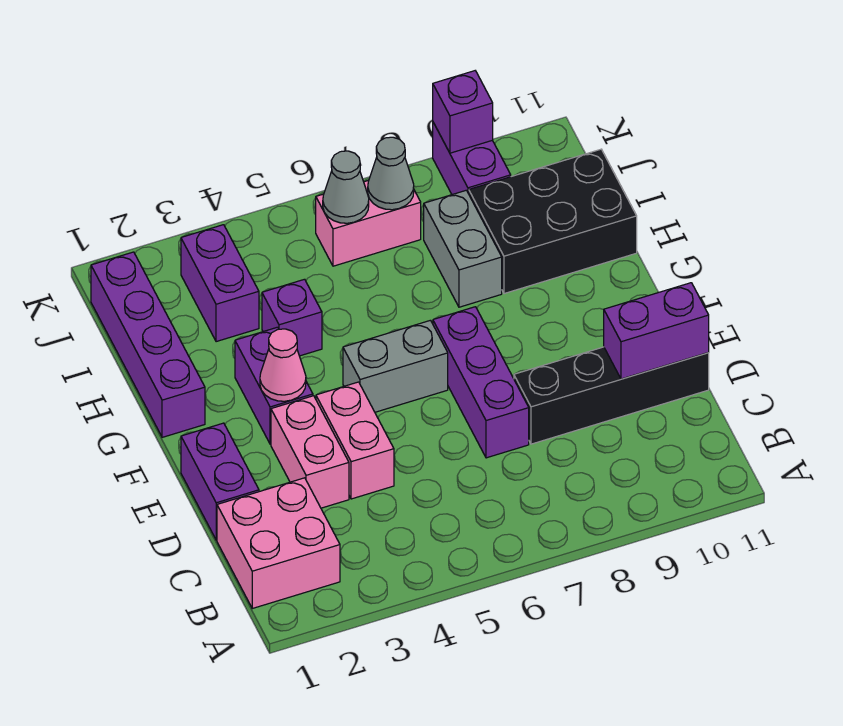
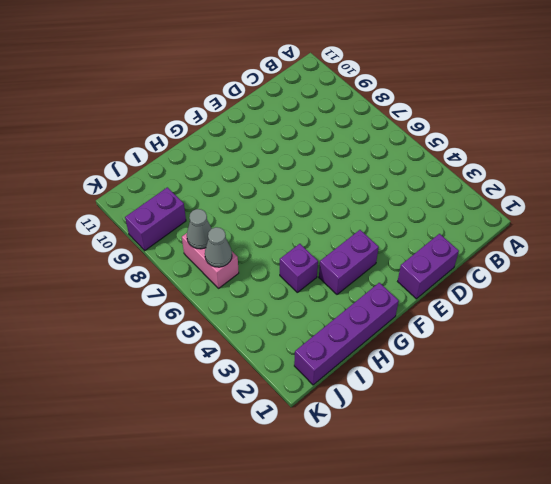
none -> pink brick B1:C2 level 1
none -> pink brick D3:E3 level 1
none -> pink brick D4:E4 level 1

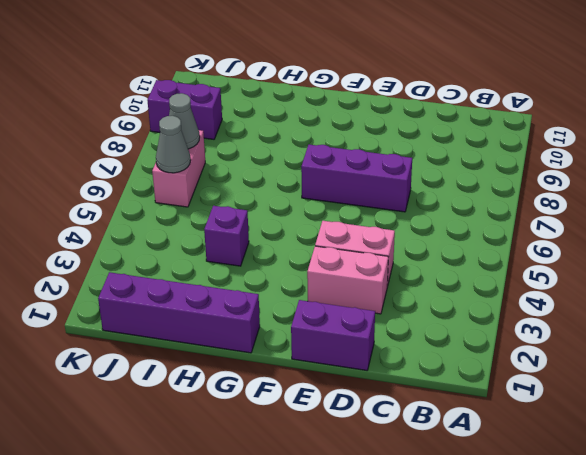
none -> pink brick B1:C2 level 1
none -> black brick D8:D11 level 1
none -> purple brick F3:G3 level 1

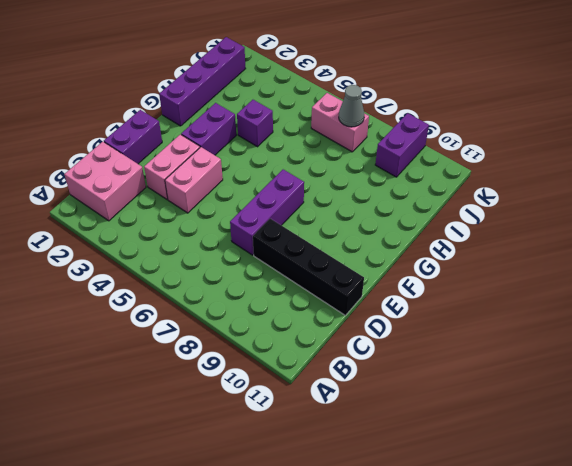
none -> grey brick F5:F6 level 1
none -> grey brick H8:I8 level 1
none -> black brick H9:I11 level 1

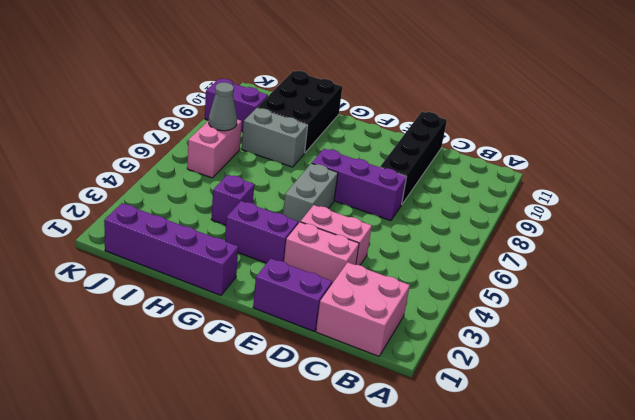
none -> purple brick I3:J3 level 1
none -> purple brick D10:D11 level 2
none -> pink cone F3 level 2

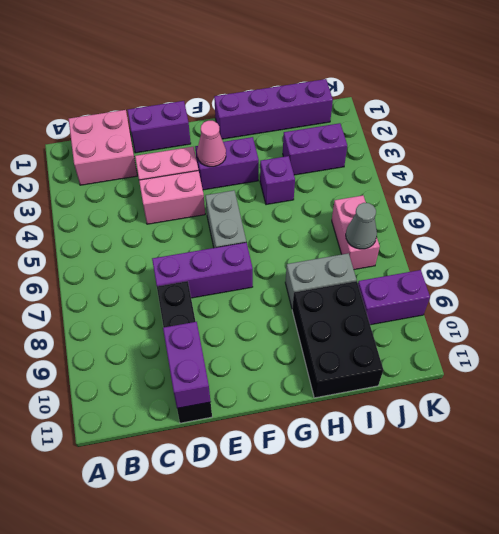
none -> grey cone J6 level 2
none -> purple brick K9 level 2

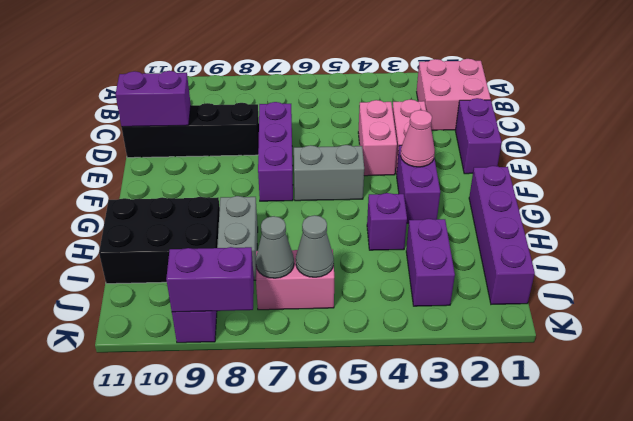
purple brick K8:K9 level 2 -> purple brick K9 level 2

